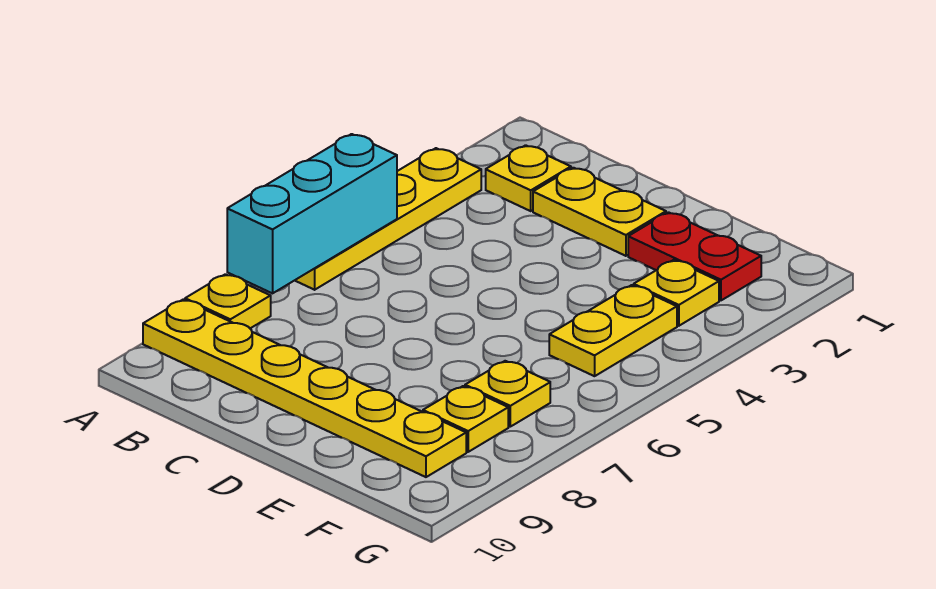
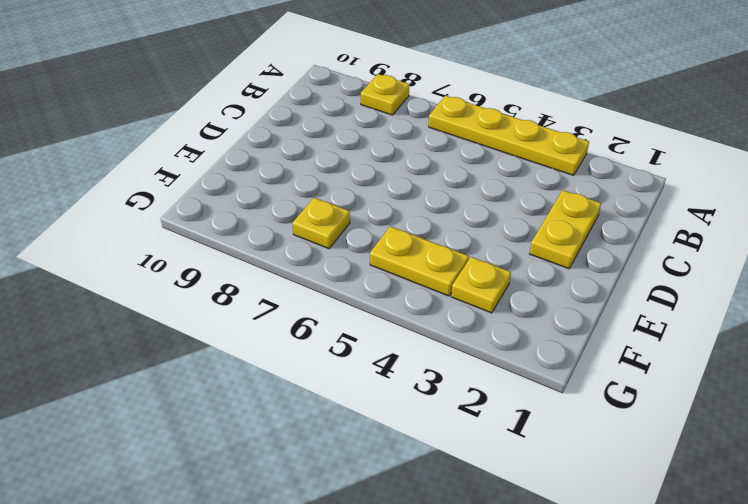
none -> yellow plate A9:F9 level 1
none -> yellow plate B2 level 1

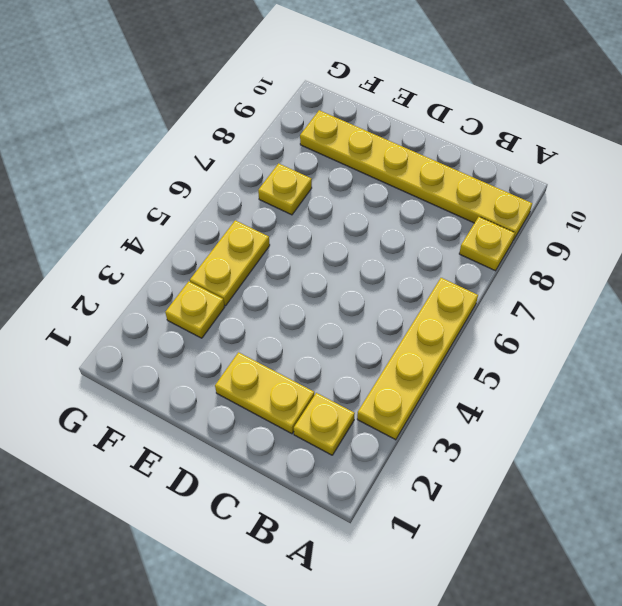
none -> red plate E2:F2 level 1
none -> yellow plate F8 level 1

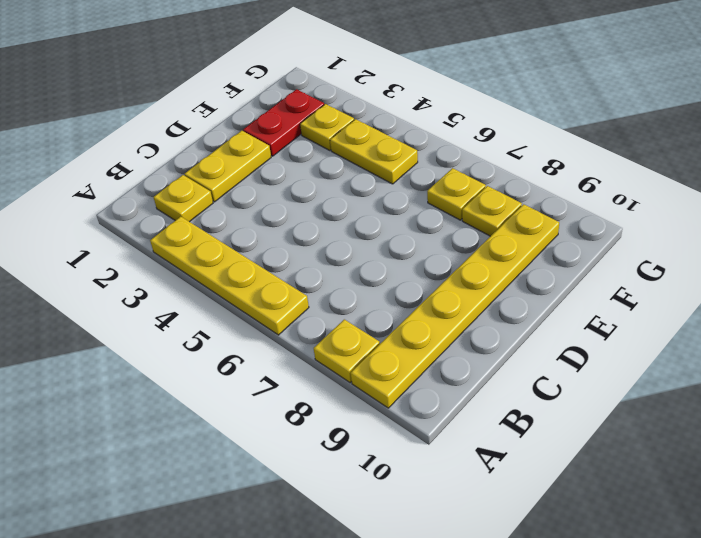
none -> cyan brick A5:A7 level 2

